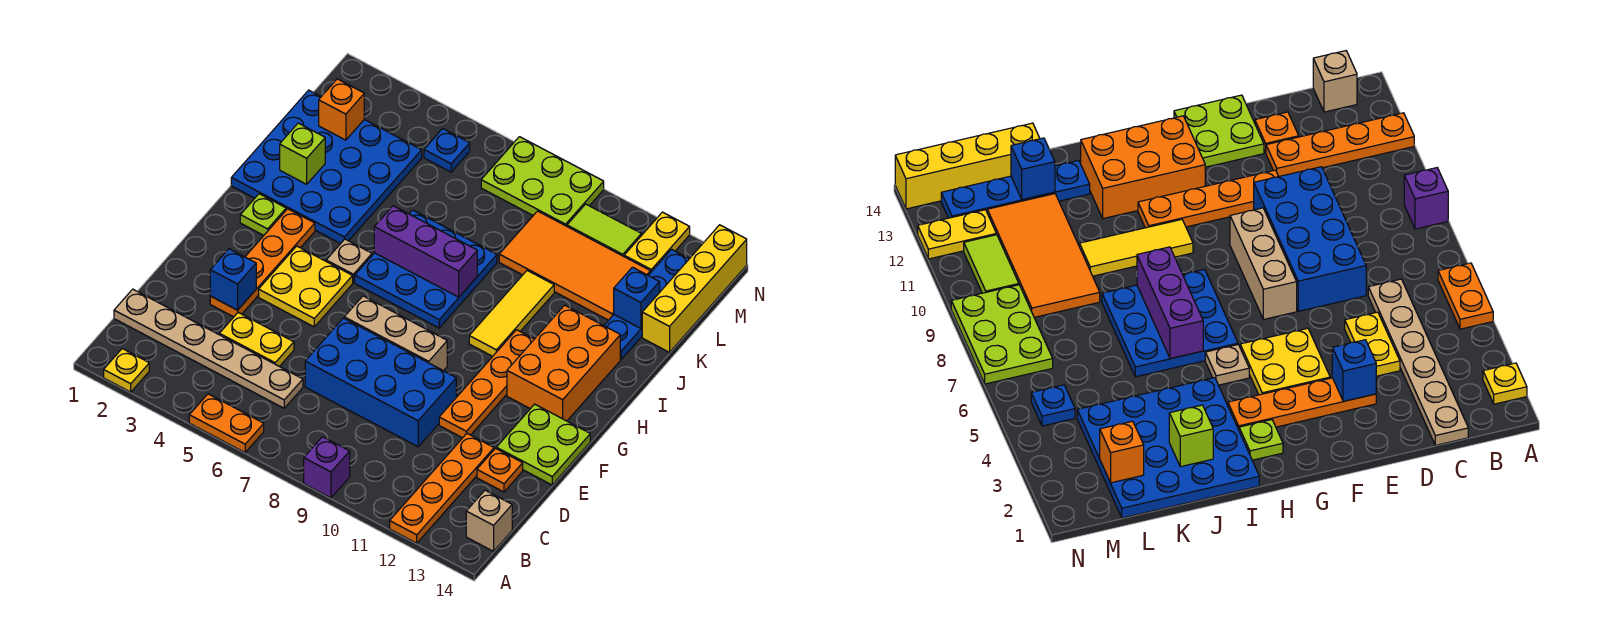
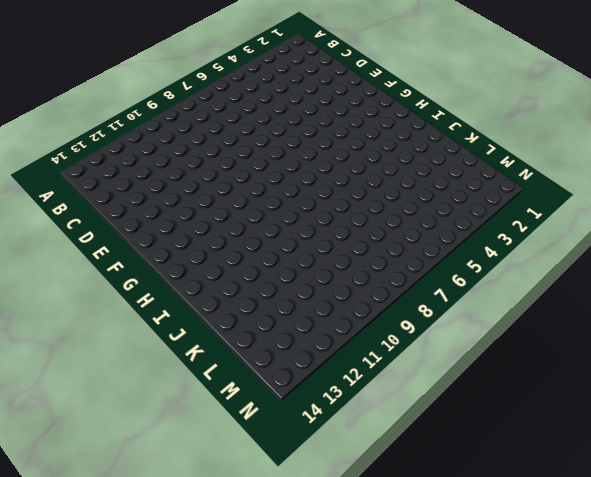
none -> yellow plate A2 level 1
none -> orange plate A5:A6 level 1
none -> purple brick A9 level 1
none -> orange plate A12:D12 level 1

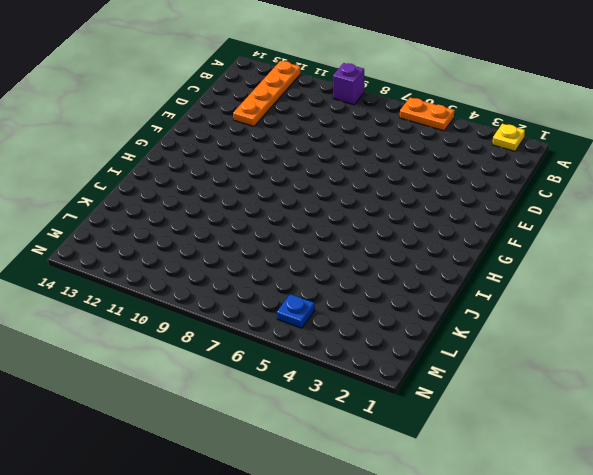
none -> tan brick B14 level 1
none -> tan plate C1:C6 level 1
none -> yellow plate D4:D5 level 1
none -> blue brick D7:E10 level 1

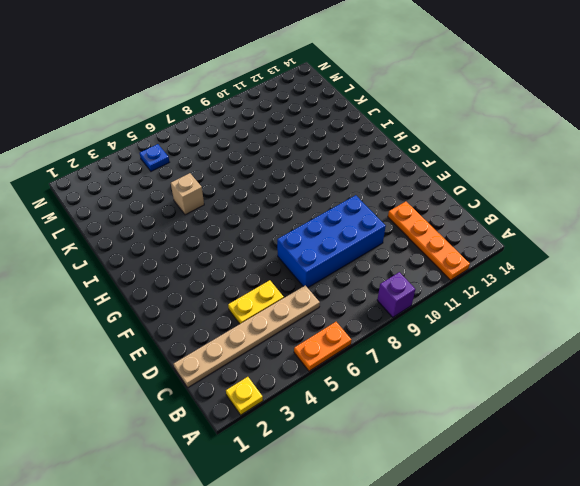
tan brick J5 level 1 -> tan brick B14 level 1
none -> orange plate D13 level 1
none -> orange plate E3:H3 level 1
none -> orange plate E11:H11 level 1
none -> lime plate E13:F14 level 1

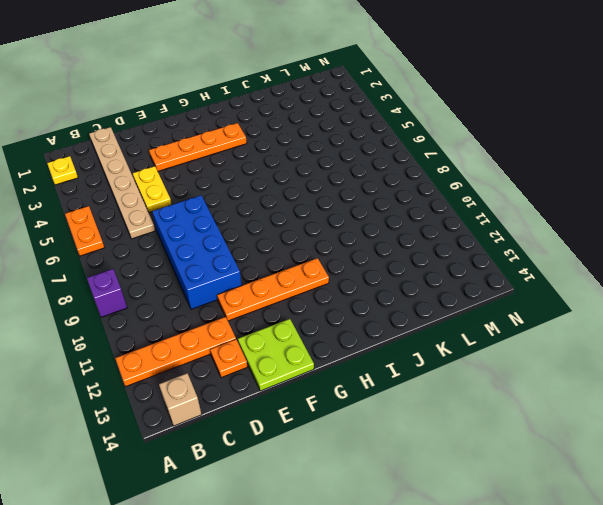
none -> yellow plate F4:G5 level 1
none -> tan brick F7:F9 level 1
none -> orange brick G12:I13 level 1
none -> lime plate H2 level 1

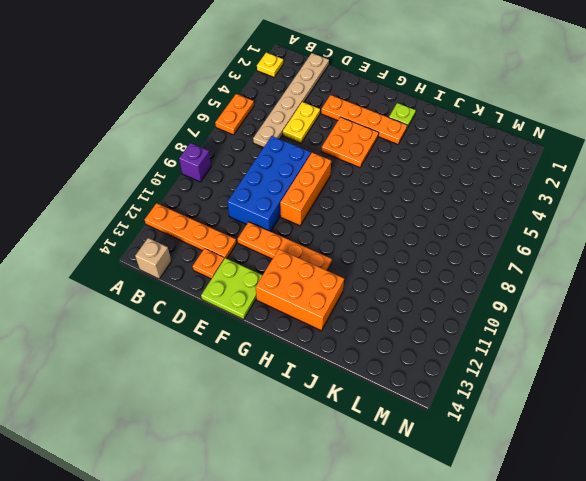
orange plate F4:G5 level 1 -> yellow plate F4:G5 level 1
orange brick F7:F9 level 1 -> tan brick F7:F9 level 1
none -> tan plate H5 level 1
none -> blue plate H6:J8 level 1
none -> yellow tile H10:J10 level 1
none -> blue plate I1:L4 level 1

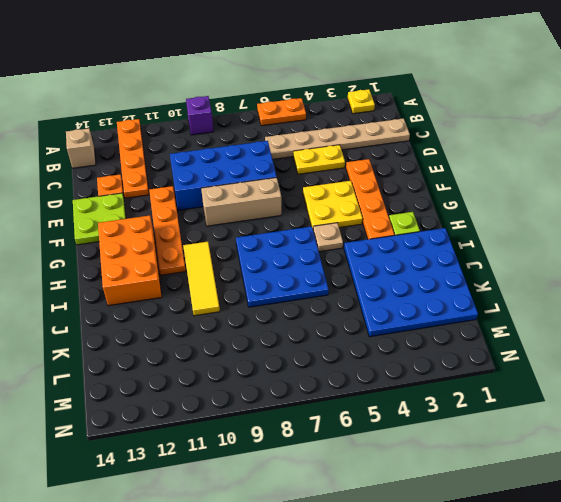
none -> blue plate J13:M13 level 1
none -> orange tile K9:L12 level 1
none -> yellow brick K14:N14 level 1
none -> blue plate M5 level 1

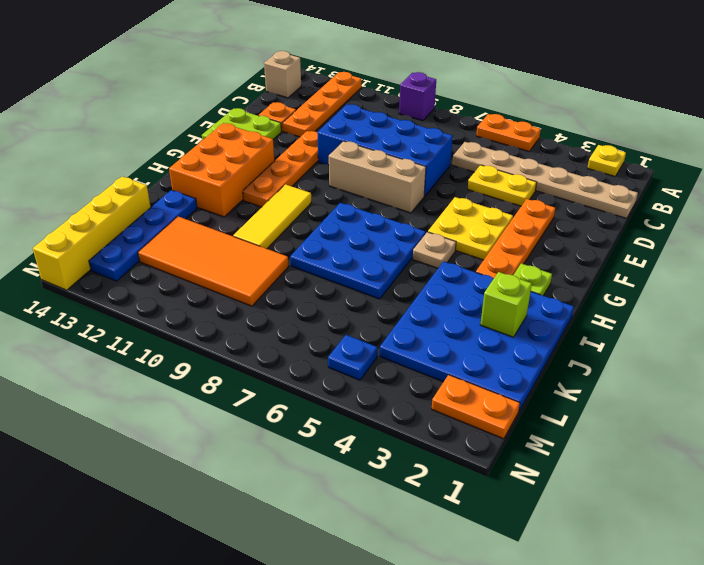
orange plate M1:M2 level 1 -> none
none -> lime plate M7:N9 level 1
none -> lime tile M10:M11 level 1
none -> yellow plate M12:N12 level 1
none -> blue brick E3 level 2

